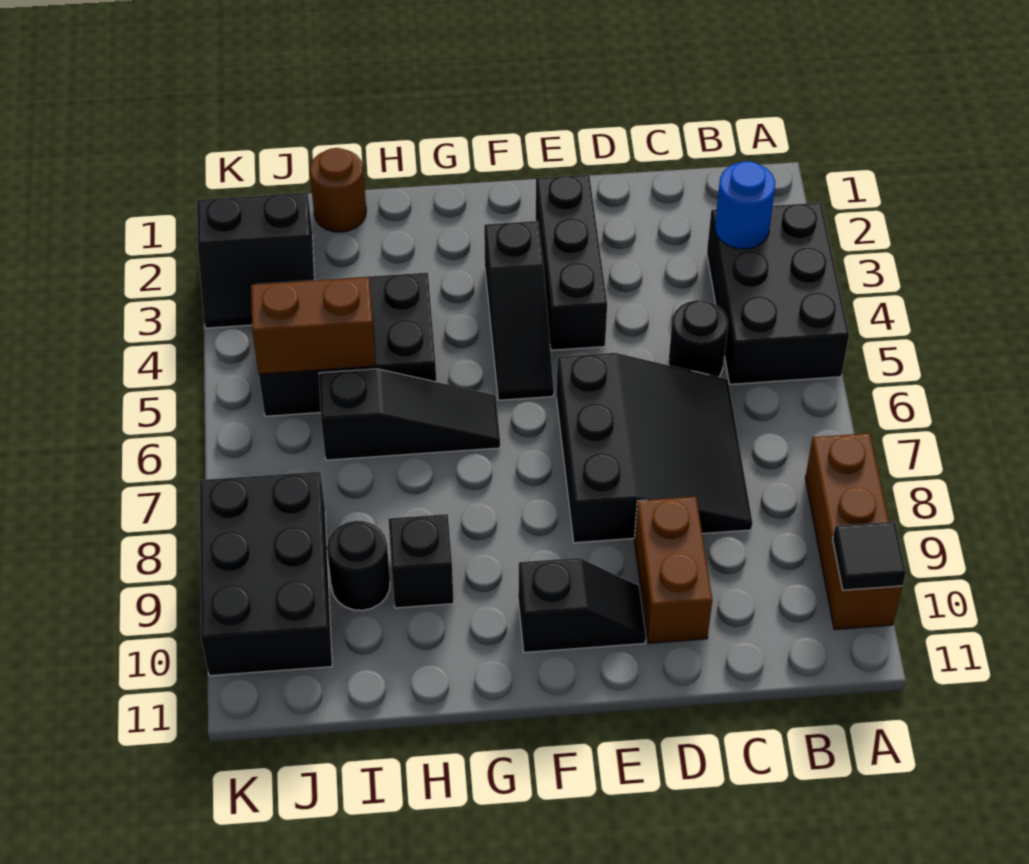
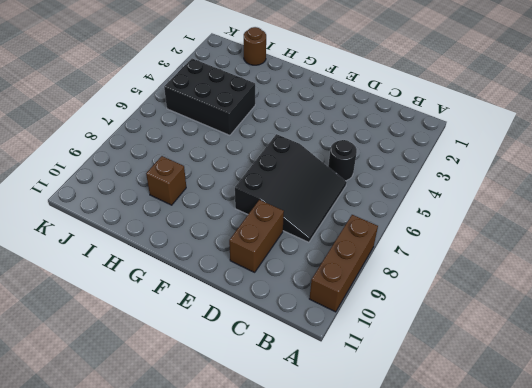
brown brick H9 level 1 -> black brick H9 level 1
none -> black brick A3:B5 level 1
none -> black brick E2:E4 level 1
none -> black slope E10:F10 level 1 top F

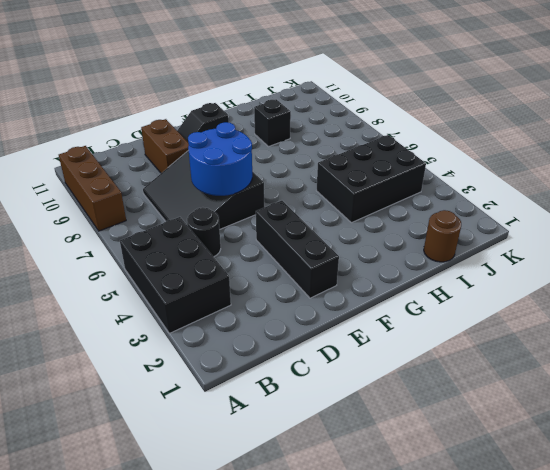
blue round brick D6:E7 level 2 -> none
none -> black slope F3:F5 level 1 top 3
none -> black slope G6:I6 level 1 top I
none -> black round brick I9 level 1

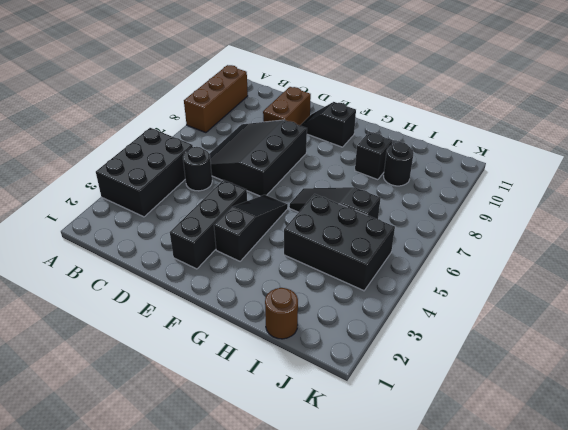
none -> black slope J2:K3 level 1 top 2
none -> black brick J8:K10 level 1
none -> black tile A10 level 2

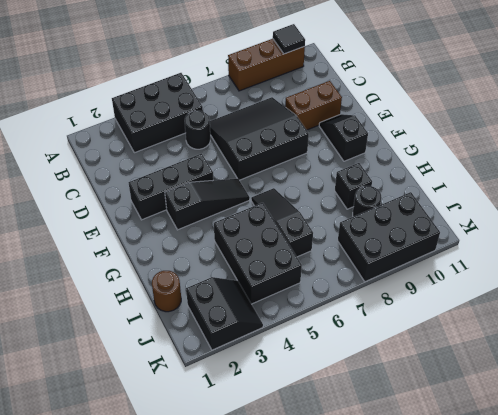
none -> blue round brick B3 level 2
none -> brown brick I5:J5 level 2

